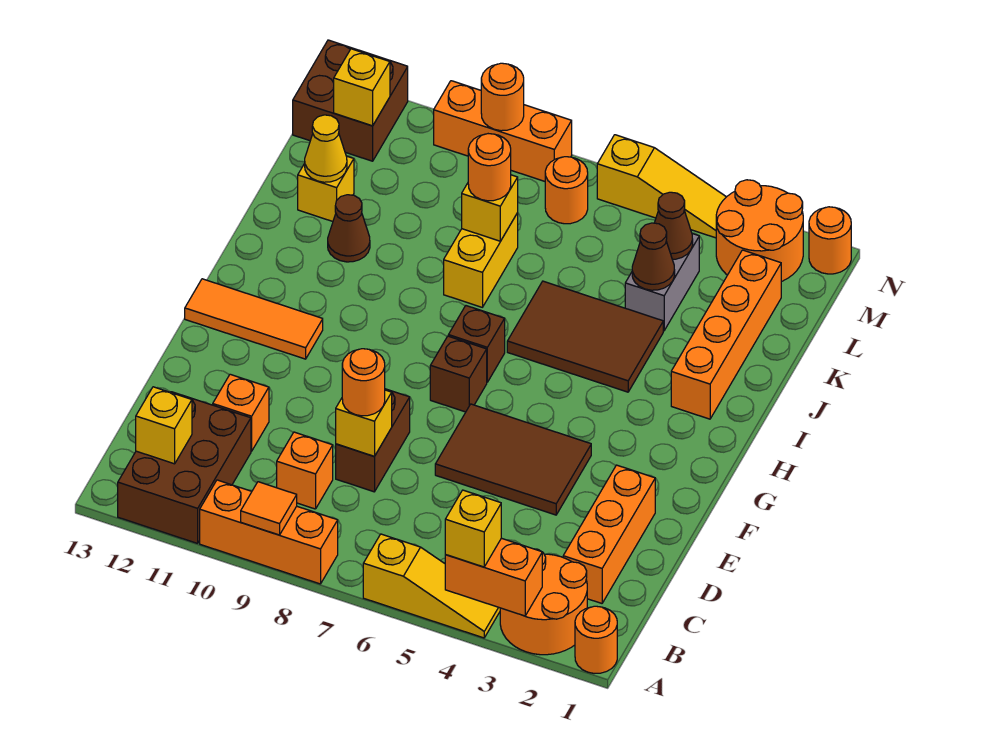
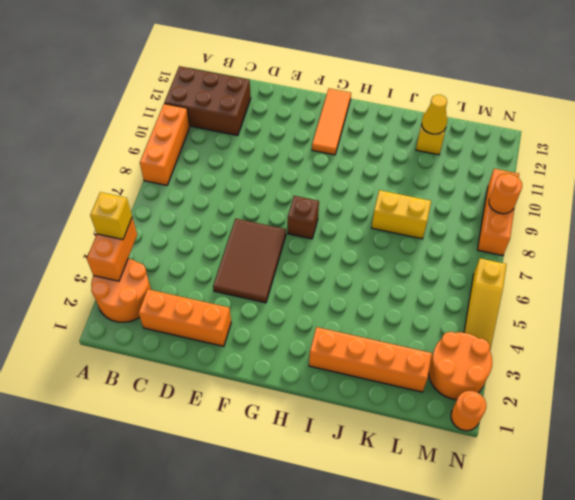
none -> orange round brick A1 level 1
none -> yellow slope A4:A6 level 1 top 6
none -> orange brick C9 level 1
none -> brown brick D8:E8 level 1

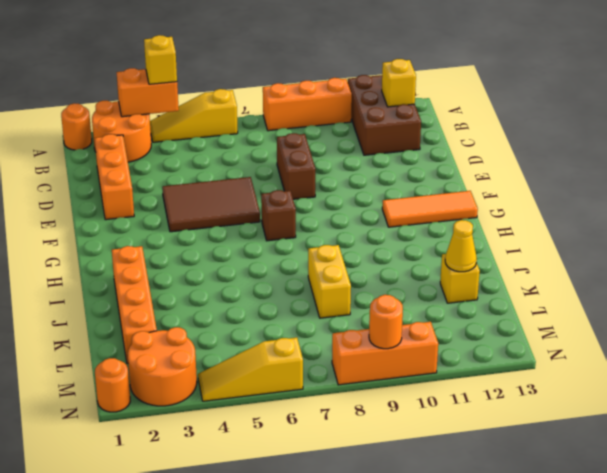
none -> orange brick C9 level 1
none -> orange brick D11 level 1
none -> brown brick H7 level 1
none -> brown tile I4:J6 level 1

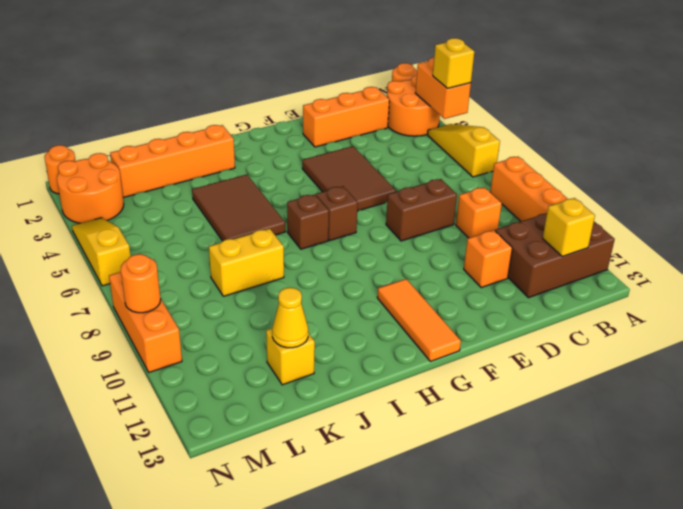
none -> brown cone J11 level 1
none -> grey brick K4:L4 level 1
none -> orange round brick M7 level 1
none -> brown brick M12:N13 level 1

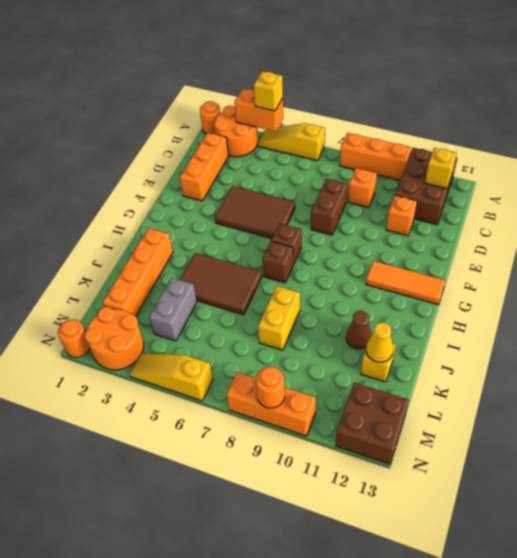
none -> orange round brick M7 level 1
none -> orange tile A9 level 2
none -> yellow brick D8 level 2
none -> brown cone K4 level 2

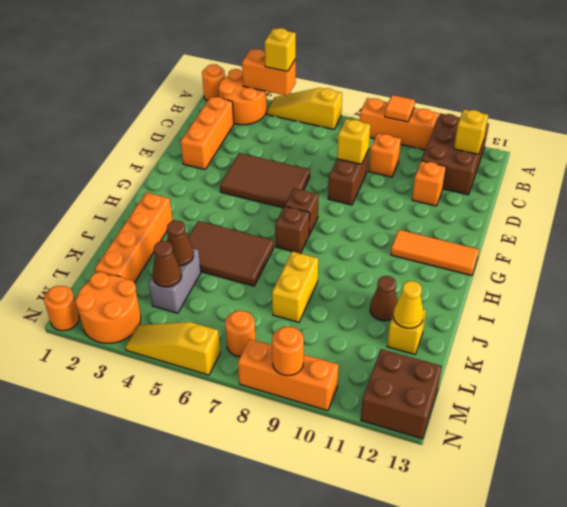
none -> yellow brick K8 level 2
none -> yellow brick M12 level 2
none -> orange round brick D8 level 3
none -> orange round brick K8 level 3

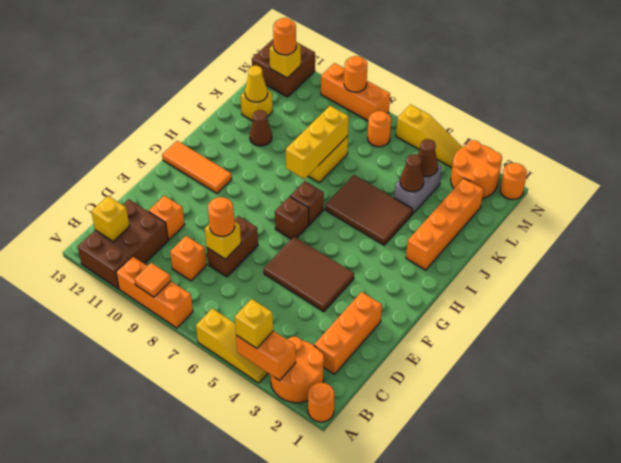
yellow brick I8:K8 level 2 -> yellow brick K8 level 2
orange round brick M12 level 3 -> orange round brick K8 level 3

